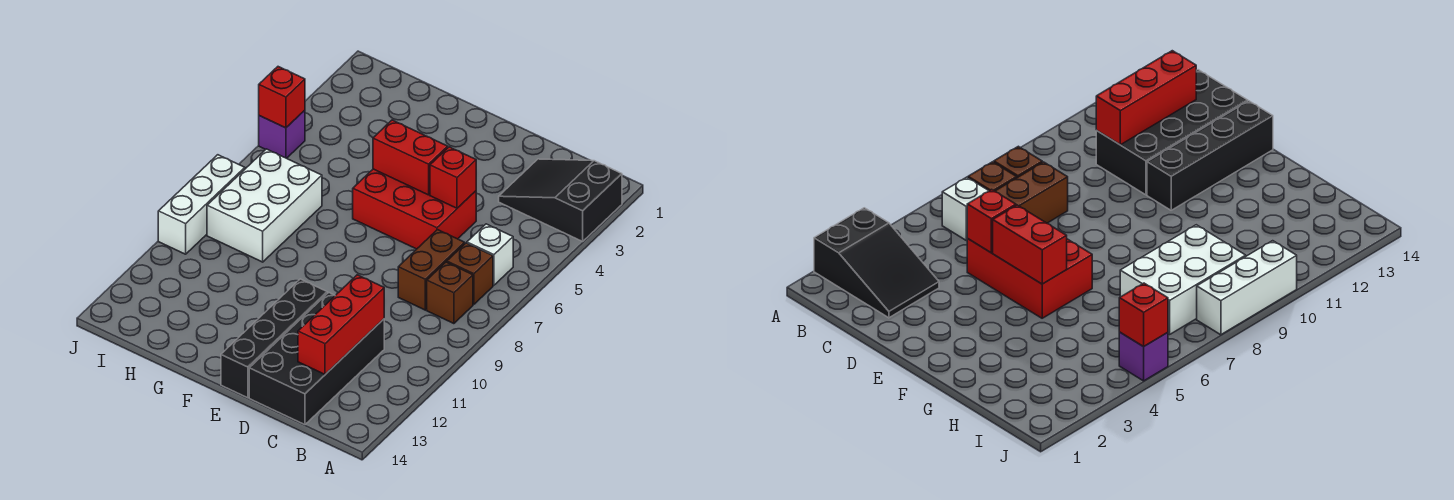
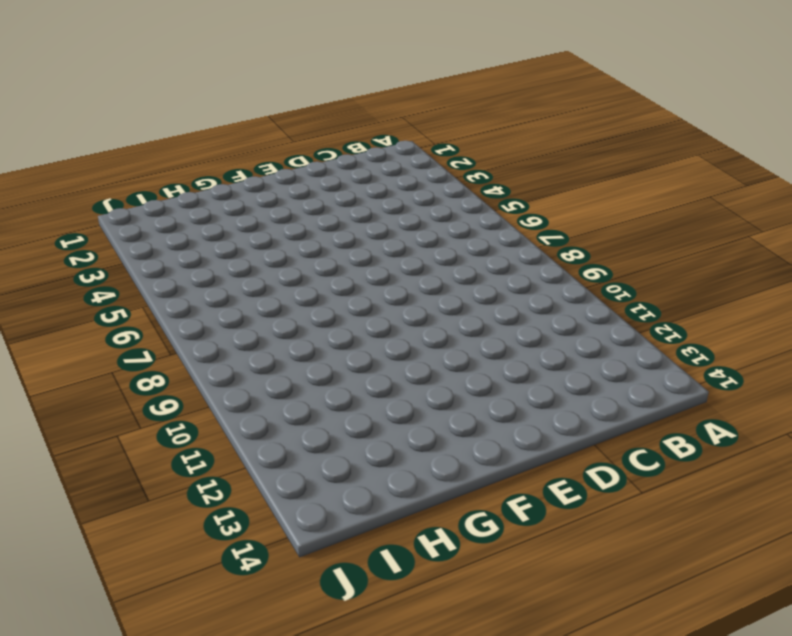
none -> black slope A2:C3 level 1 top A
none -> white brick B6 level 1
none -> brown brick B7 level 1

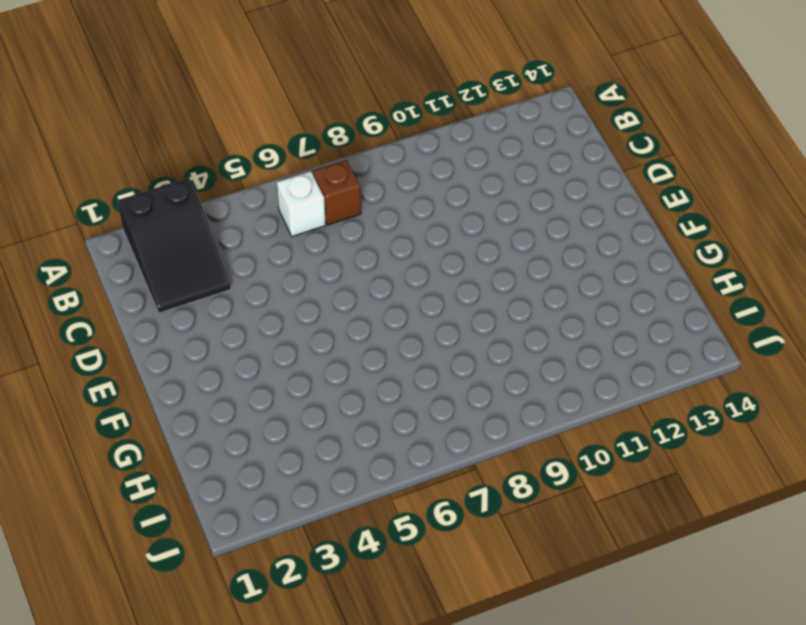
none -> brown brick B8 level 1
none -> brown brick C7:C8 level 1
none -> black brick C11:D14 level 1

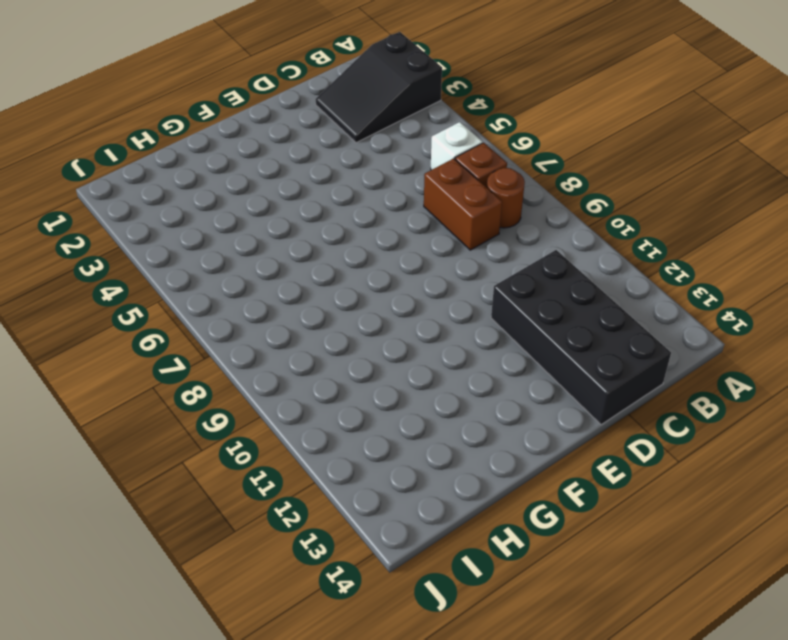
brown round brick B8 level 1 -> brown brick B8 level 1
none -> red brick D5:F6 level 1
none -> black brick E11:E14 level 1
none -> white brick H7:I9 level 1

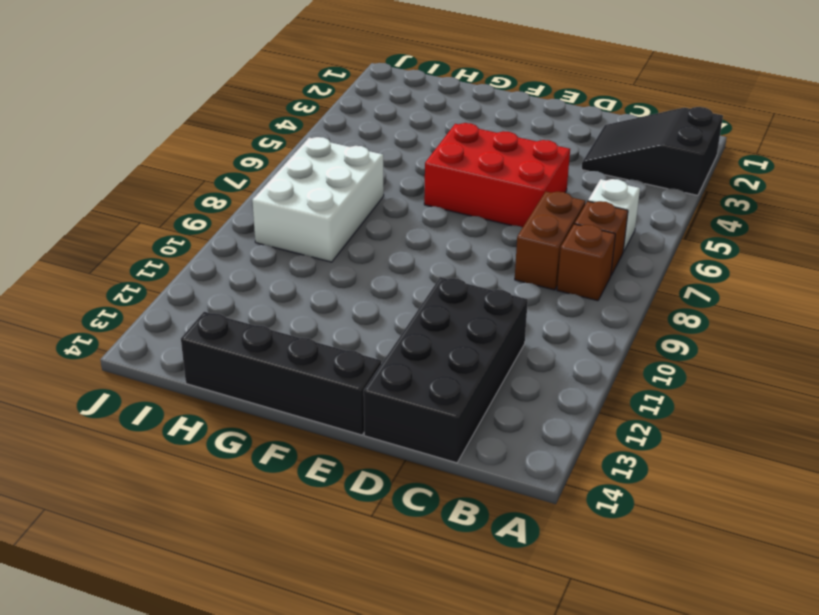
black brick E14:H14 level 1 -> black brick E11:E14 level 1
none -> purple brick J5 level 1
none -> white brick J8:J10 level 1
none -> red brick C11:C13 level 2

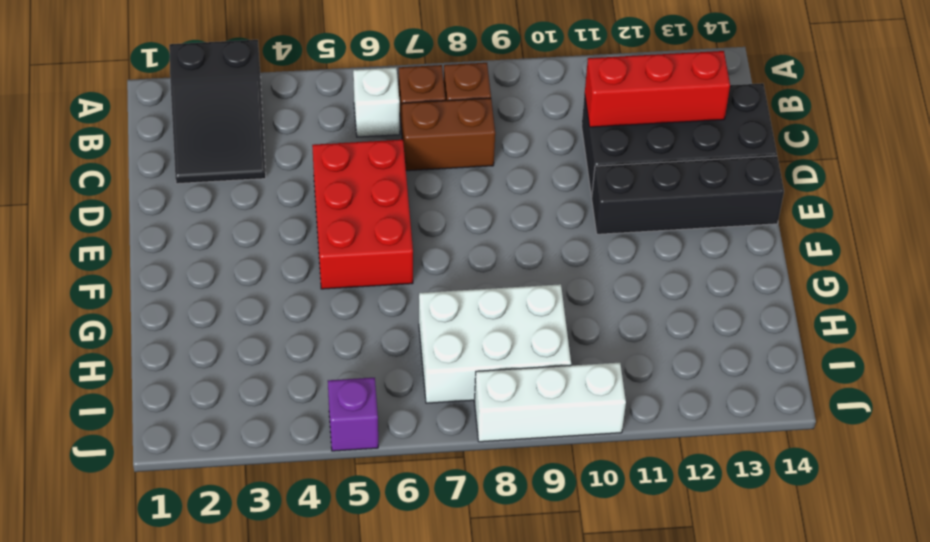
none -> red brick D5 level 2
none -> red brick E5:F5 level 2
none -> red brick J5 level 2

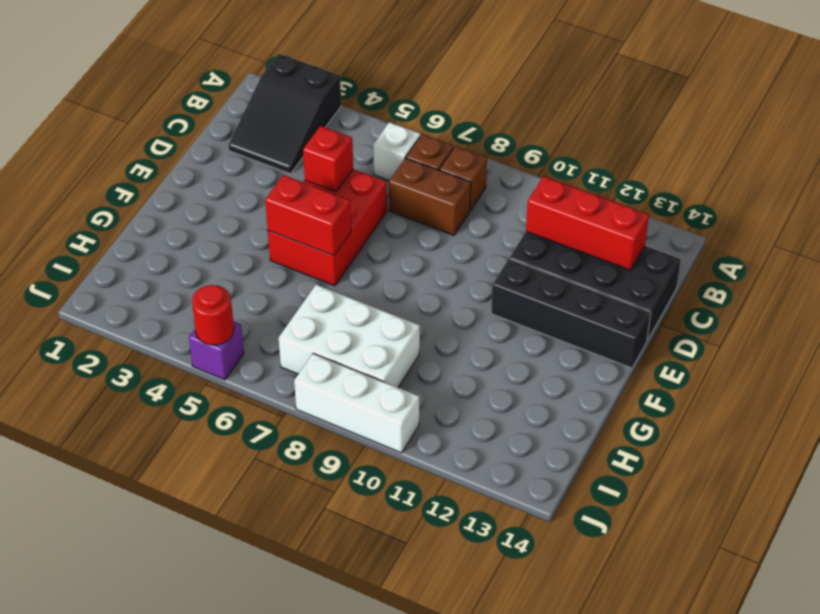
red brick F5:F6 level 2 -> red brick E5:F5 level 2
red round brick J5 level 2 -> red brick J5 level 2

